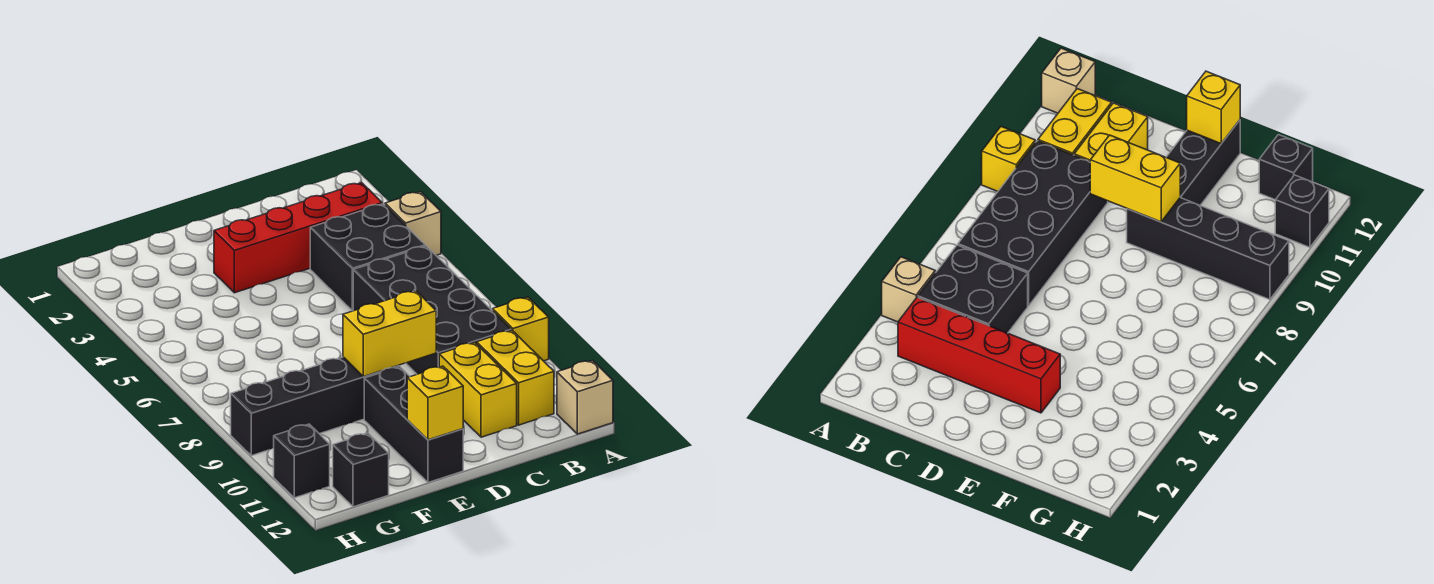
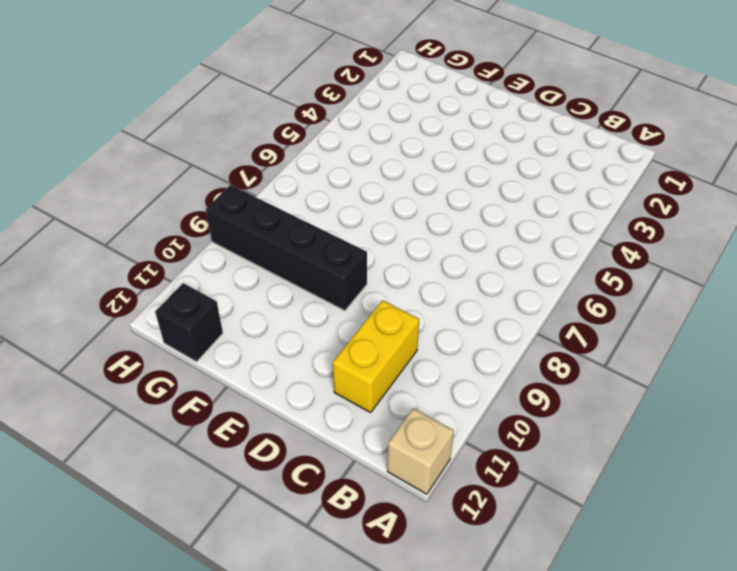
none -> tan brick A4 level 1
none -> yellow brick A9 level 1
none -> red brick B3:E3 level 1

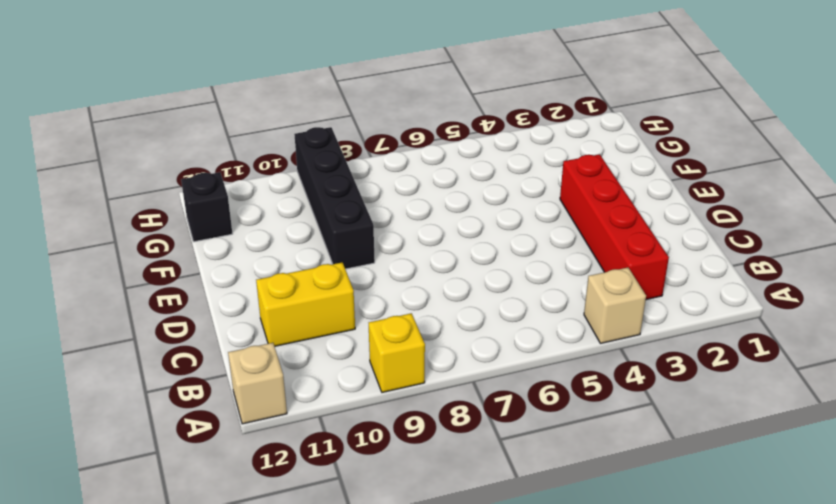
none -> black brick B4:C5 level 1
none -> black brick B6:C9 level 1
none -> yellow brick B10:B11 level 1

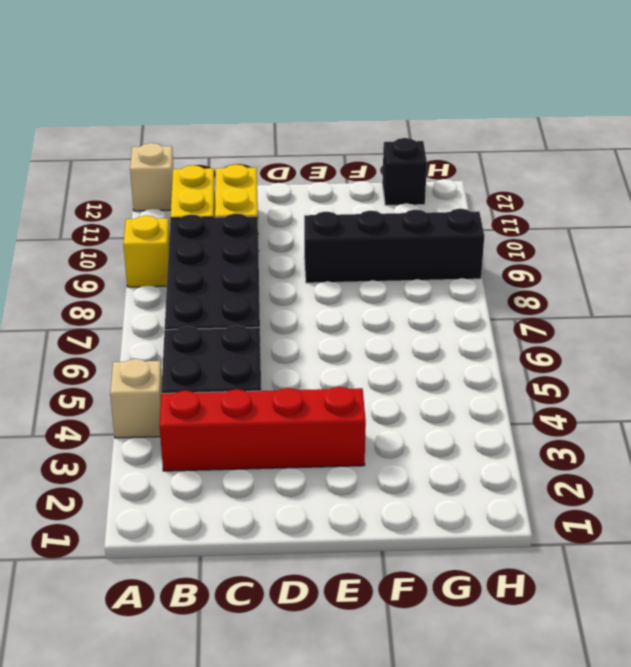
none -> black brick E10:E12 level 1
none -> black brick H11 level 1
none -> yellow brick D9:E9 level 2

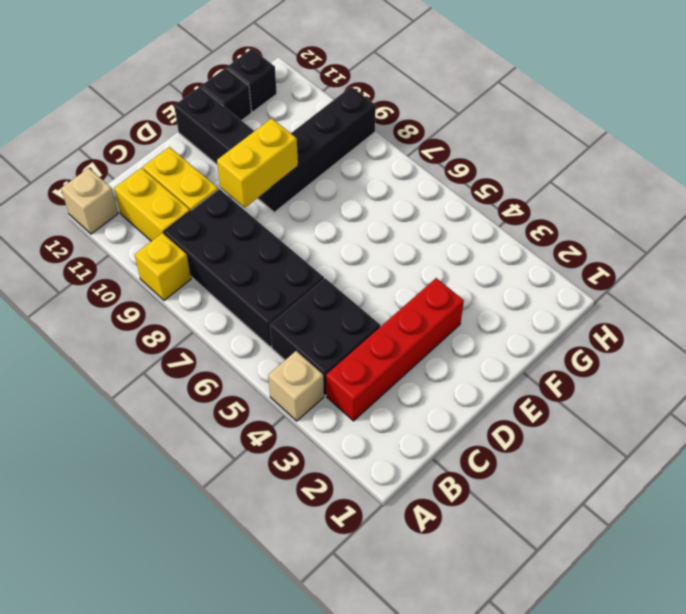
black brick F12 level 1 -> black brick H11 level 1
none -> yellow brick E12 level 2

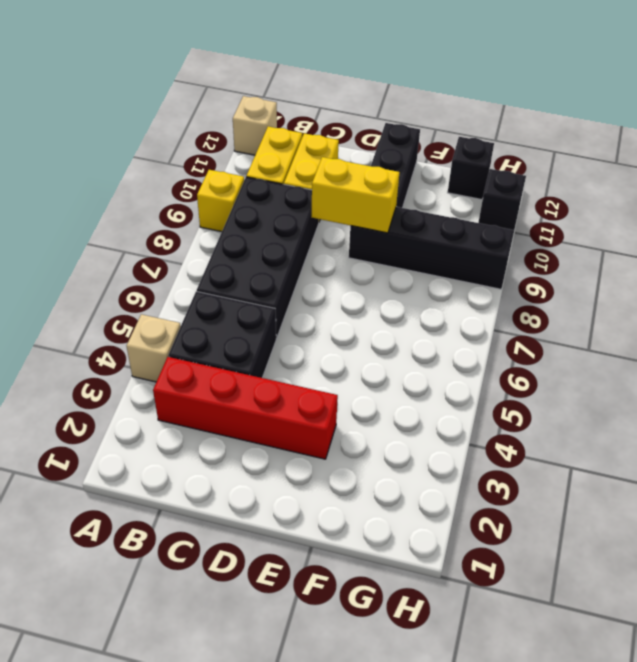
none -> yellow brick E12 level 2

